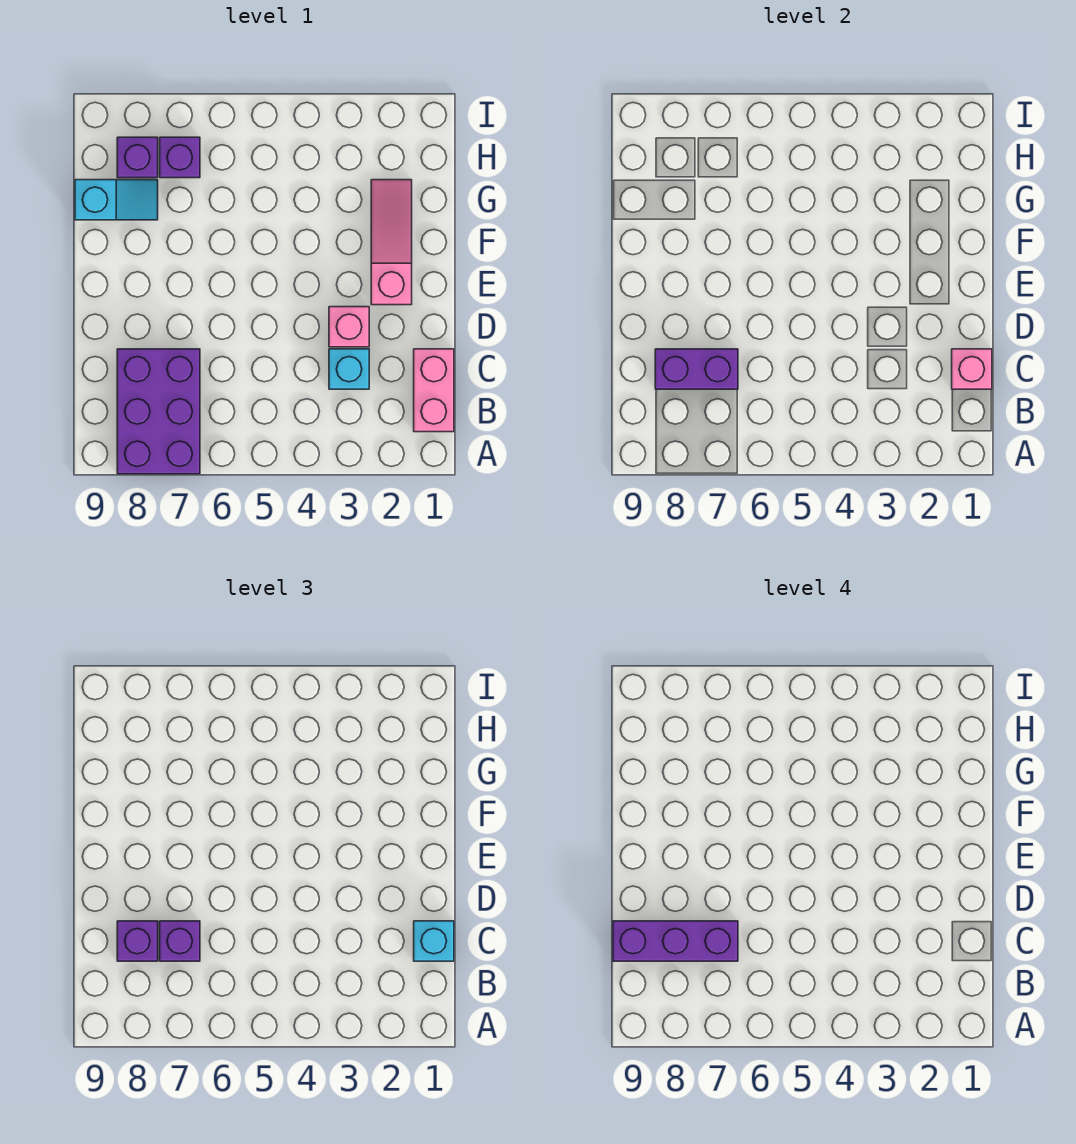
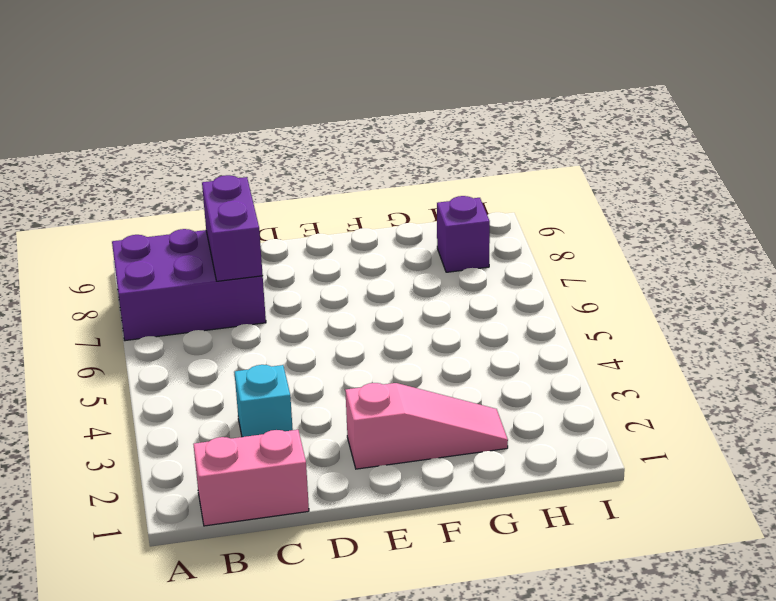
none -> pink brick D3 level 1
none -> cyan slope G8:G9 level 1 top 9
none -> purple brick H7 level 1

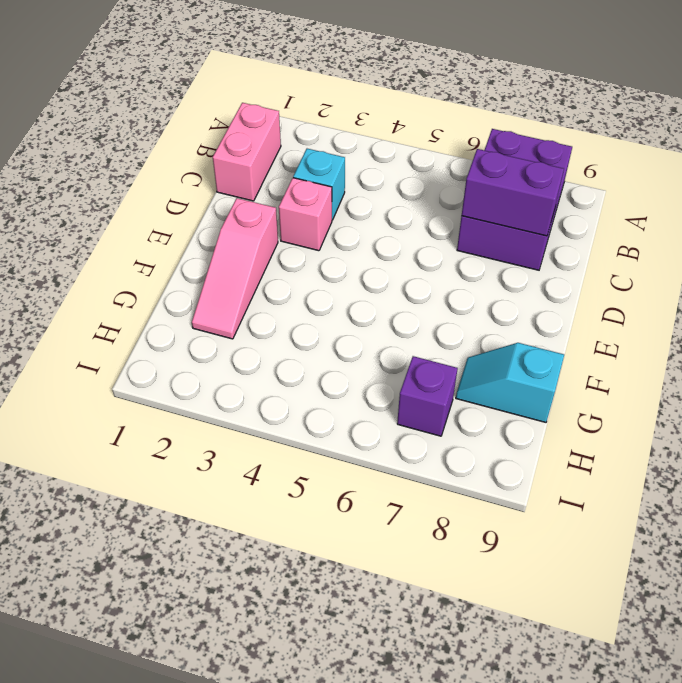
none -> purple brick H8 level 1
none -> pink brick C1 level 2
none -> cyan brick C1 level 3

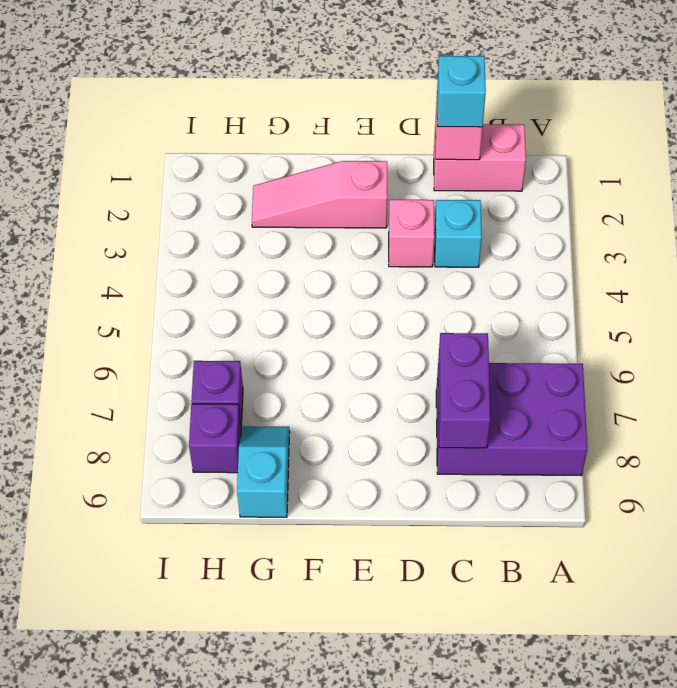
none -> purple brick C7 level 3
none -> purple brick C8 level 3
none -> purple brick C7:C9 level 4

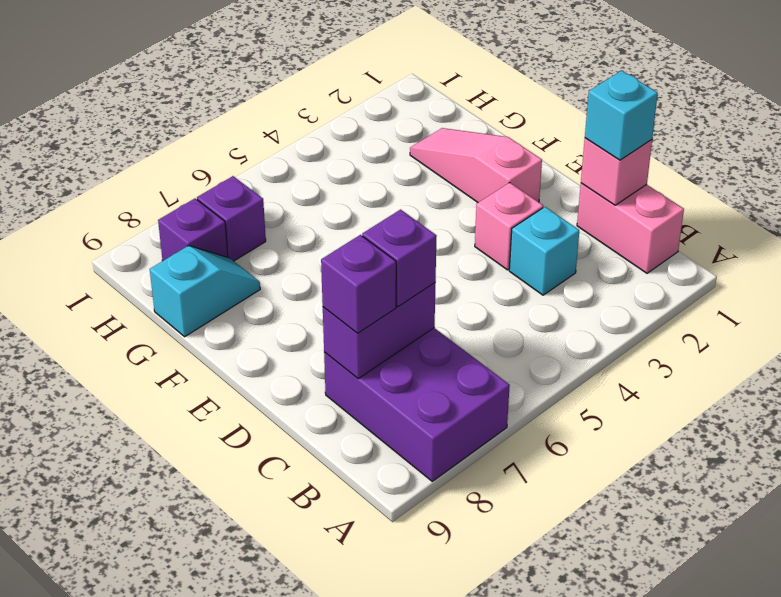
none -> purple brick C7:C9 level 4

